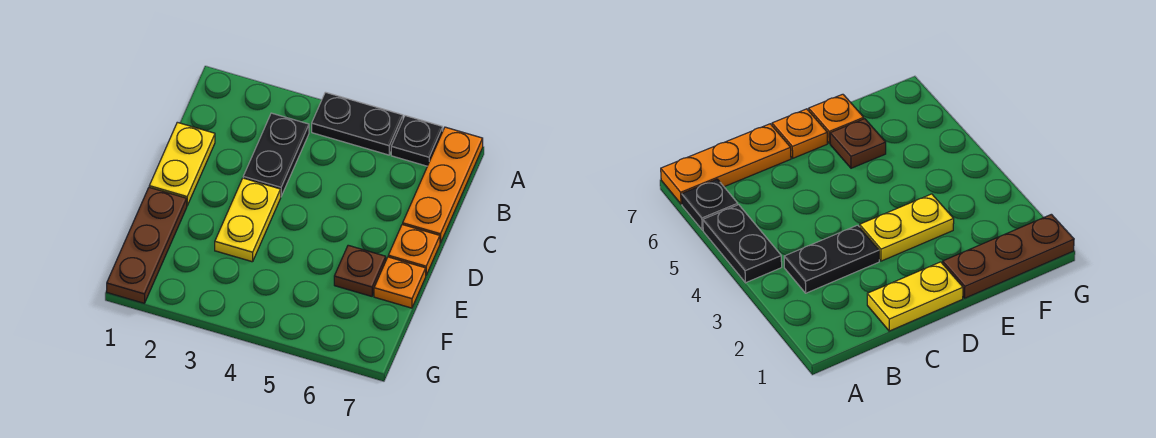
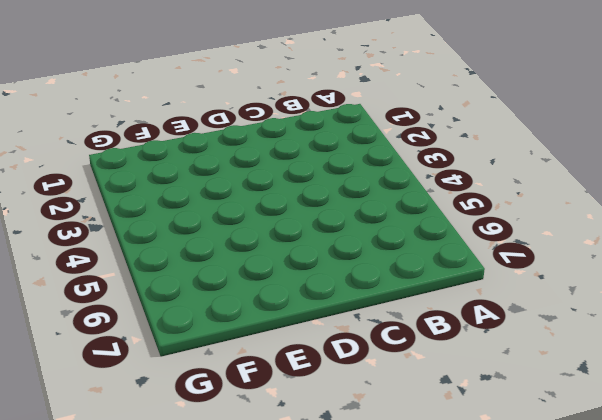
none -> black plate A4:A5 level 1
none -> black plate A6 level 1

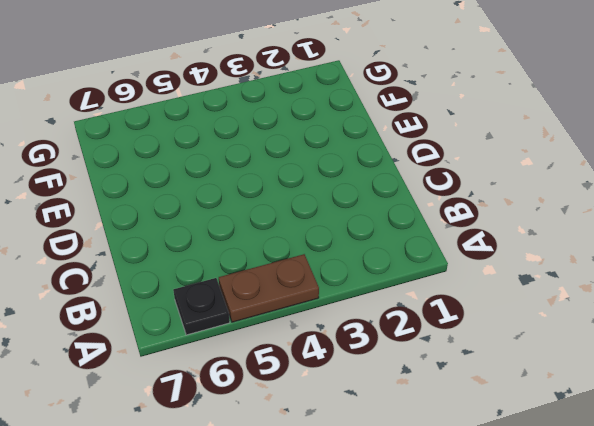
brown plate A4:A5 level 1 -> black plate A4:A5 level 1
none -> orange plate A7:C7 level 1
none -> black plate B3:C3 level 1

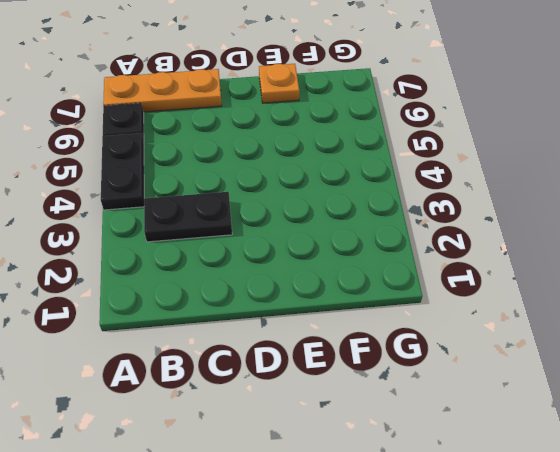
none -> yellow plate C1:D1 level 1
none -> yellow plate D3:E3 level 1

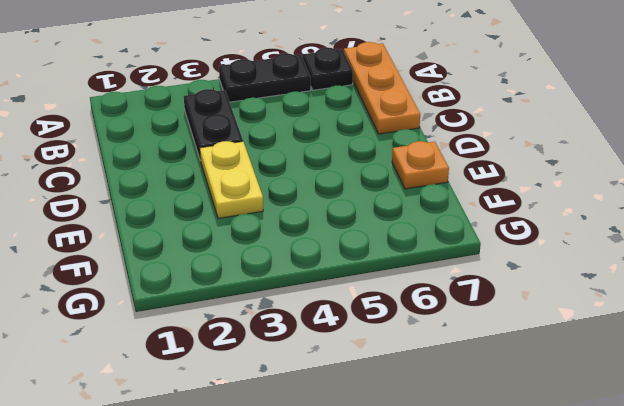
none -> yellow plate C1:D1 level 1
none -> orange plate D7 level 1

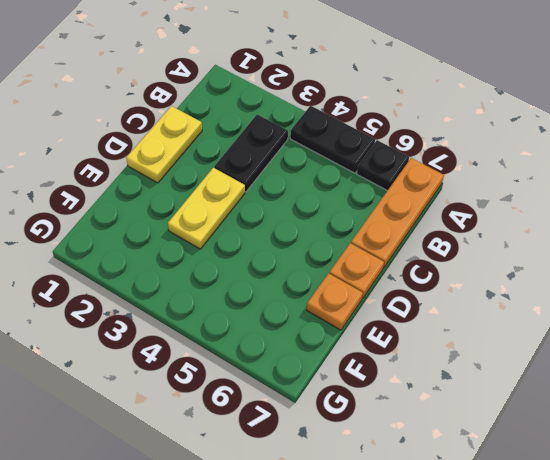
none -> brown plate E1:G1 level 1
none -> brown plate E6 level 1

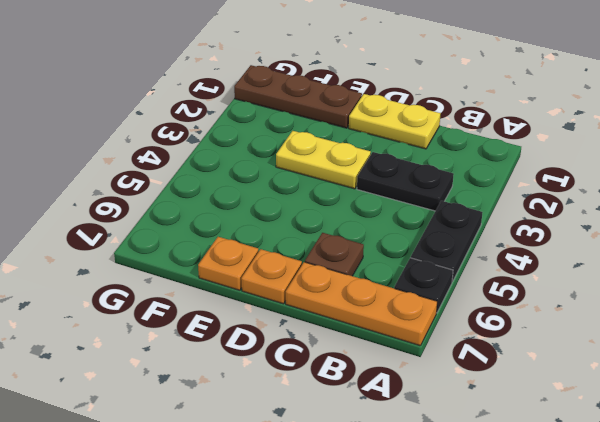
brown plate C6 level 1 -> brown plate E6 level 1

